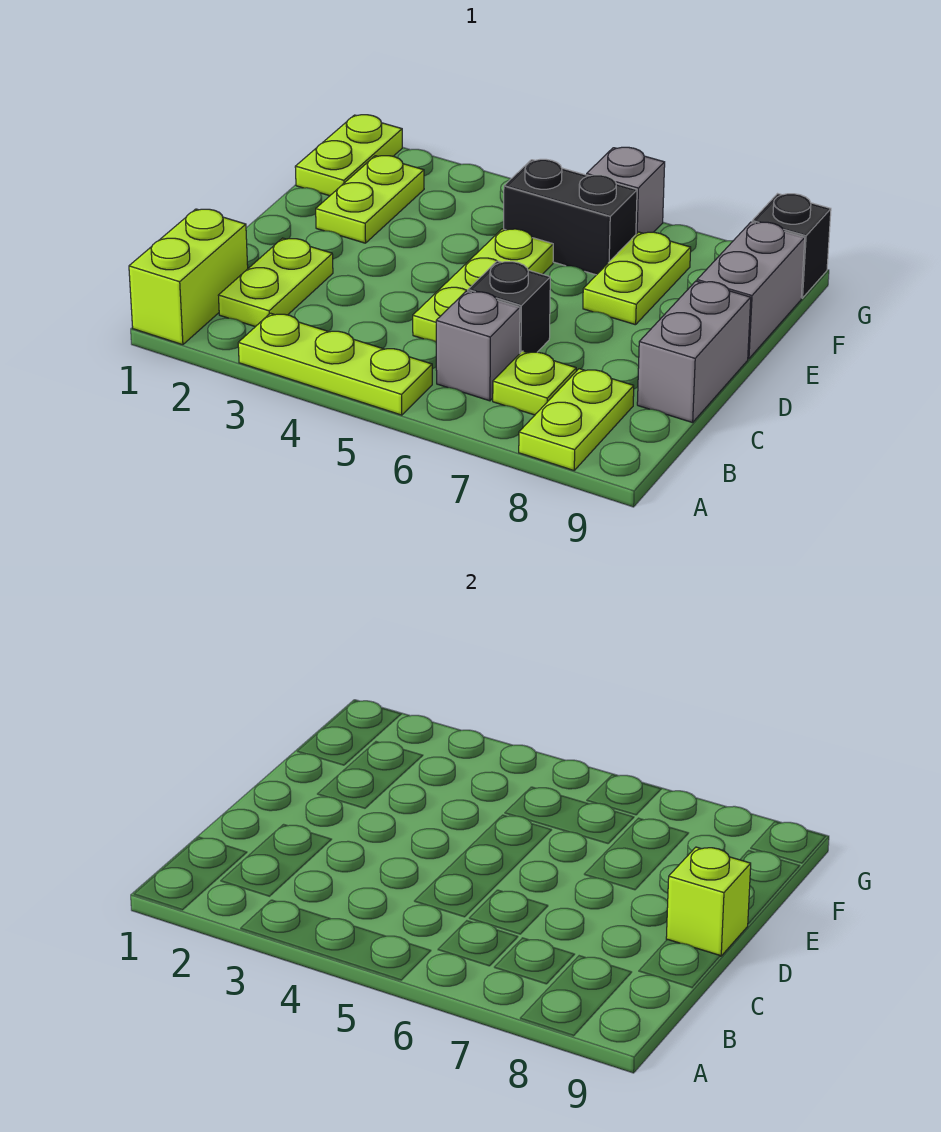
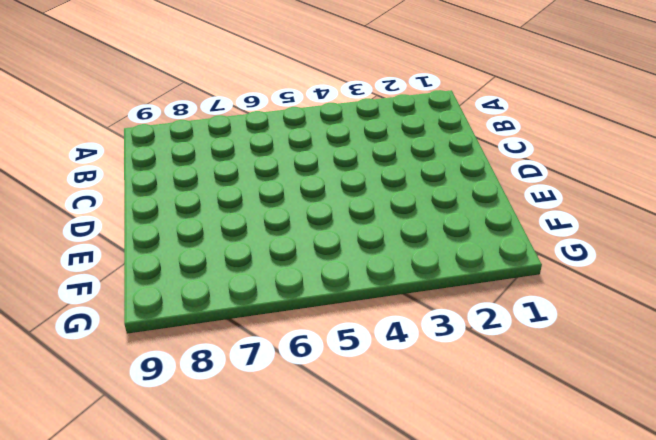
none -> lime brick A1:B1 level 1
none -> lime plate A3:A5 level 1
none -> lime plate A8:B8 level 1

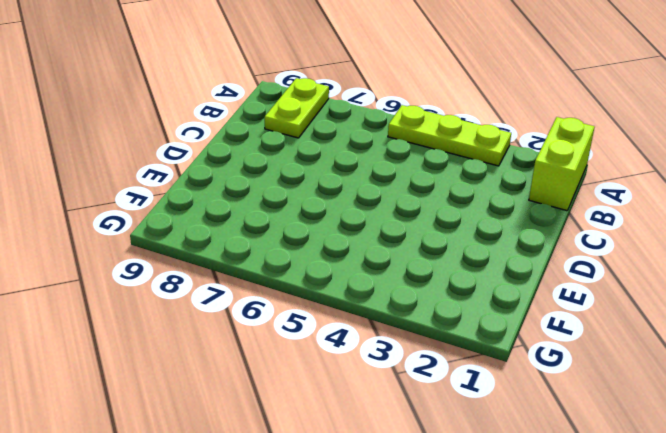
none -> lime plate B2:C2 level 1
none -> grey brick B6 level 1
none -> lime plate B7 level 1

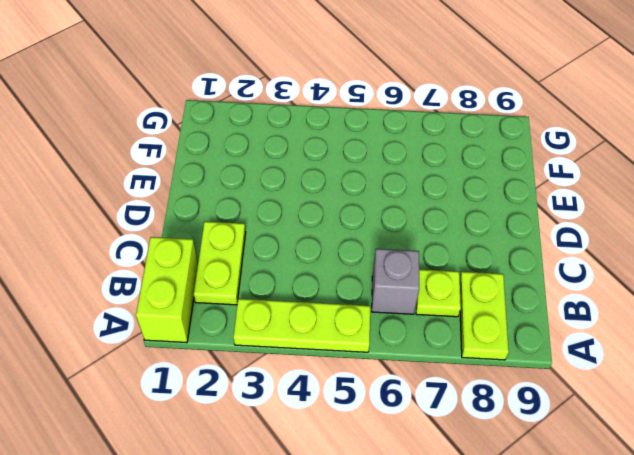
none -> lime plate C5:E5 level 1
none -> black brick C6 level 1
none -> grey brick C9:D9 level 1

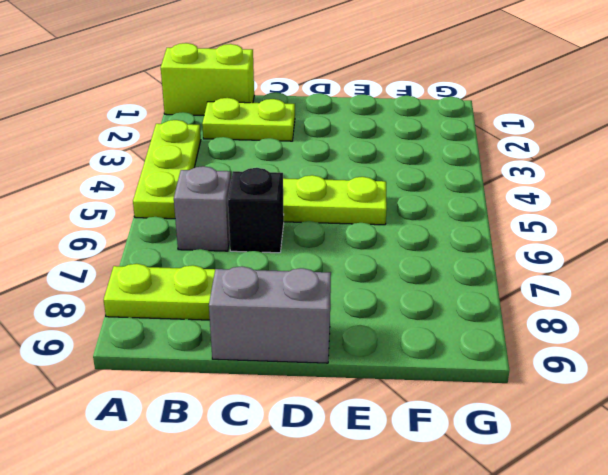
none -> lime plate B7 level 1
none -> lime plate E2:F2 level 1
none -> lime plate E7:F7 level 1

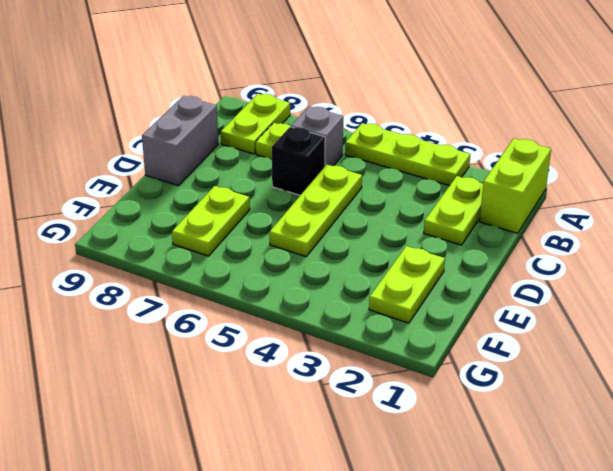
none -> grey brick E9:F9 level 1
none -> lime plate F1:G1 level 1
none -> black brick F5:F6 level 1

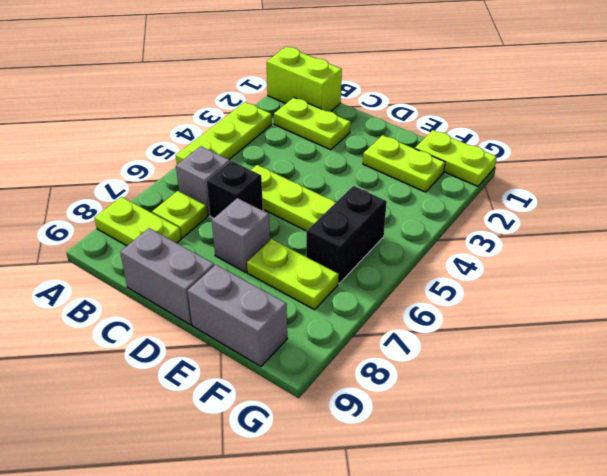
grey brick D7 level 1 -> grey brick G6 level 1
none -> black brick G9 level 1
none -> lime brick D9 level 2

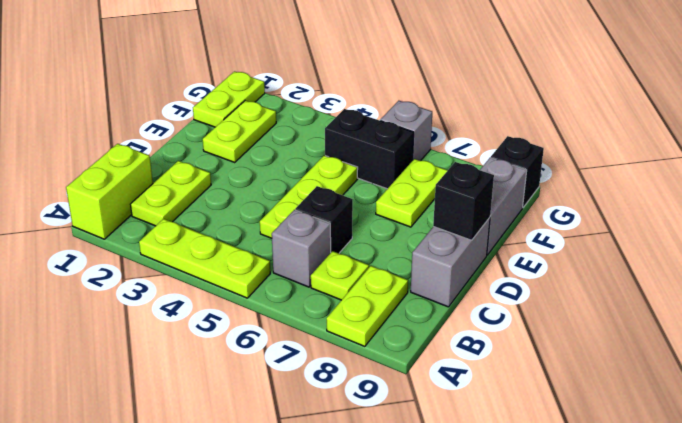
black brick D9 level 2 -> lime brick D9 level 2

